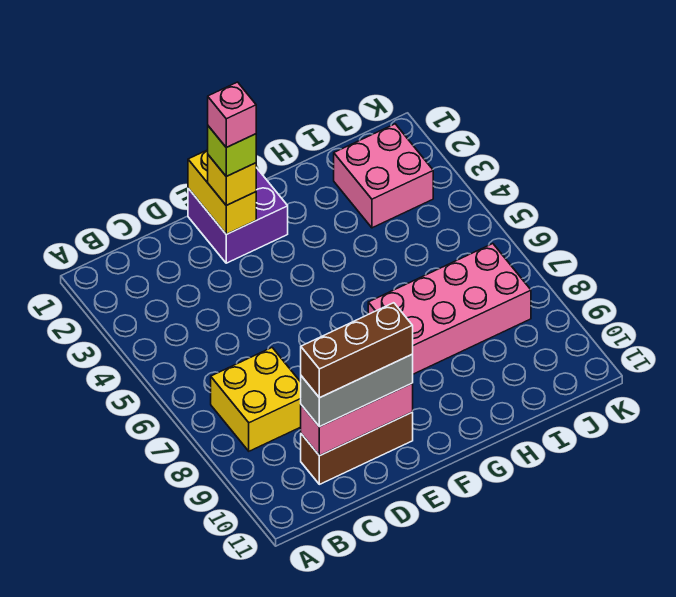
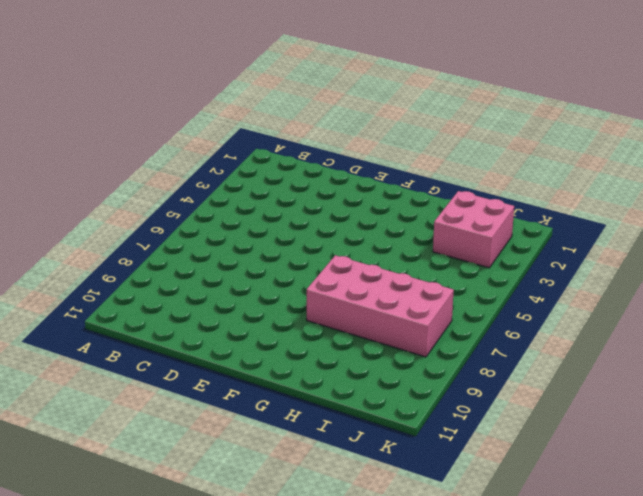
none -> yellow brick B7:C8 level 1
none -> brown brick C10:E10 level 1
none -> purple brick E1:F2 level 1

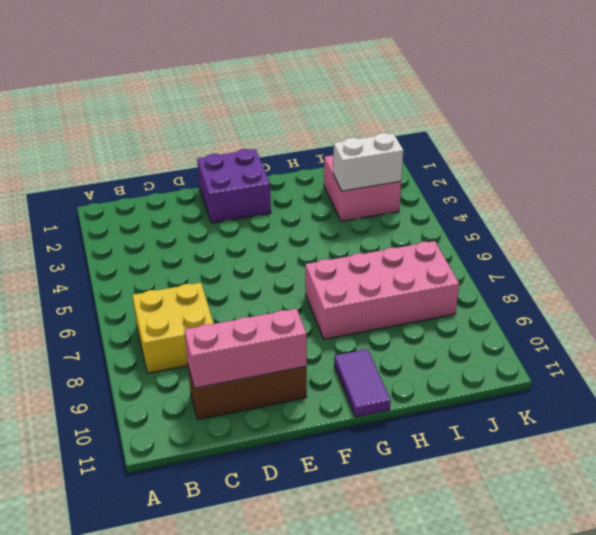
purple tile G10:G11 level 1 -> none
white brick I3:J3 level 2 -> none
none -> yellow brick E1:E2 level 2
none -> grey brick C10:E10 level 3
none -> yellow brick E2 level 3

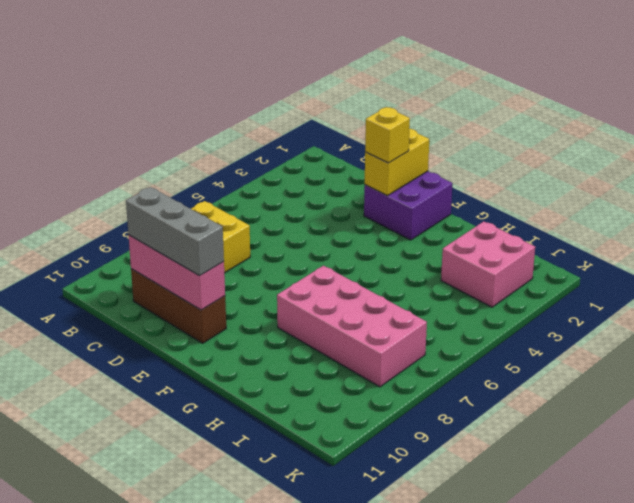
none -> brown brick C10:E10 level 4
none -> lime brick E2 level 4
none -> pink brick E2 level 5

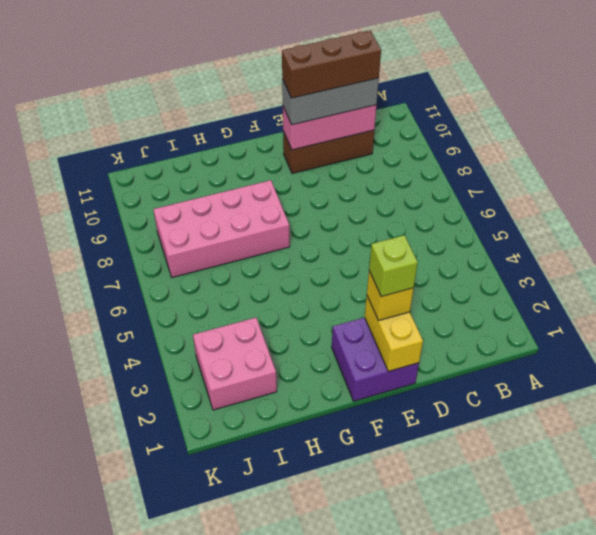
none -> yellow brick B7:C8 level 1
none -> pink brick E2 level 5

